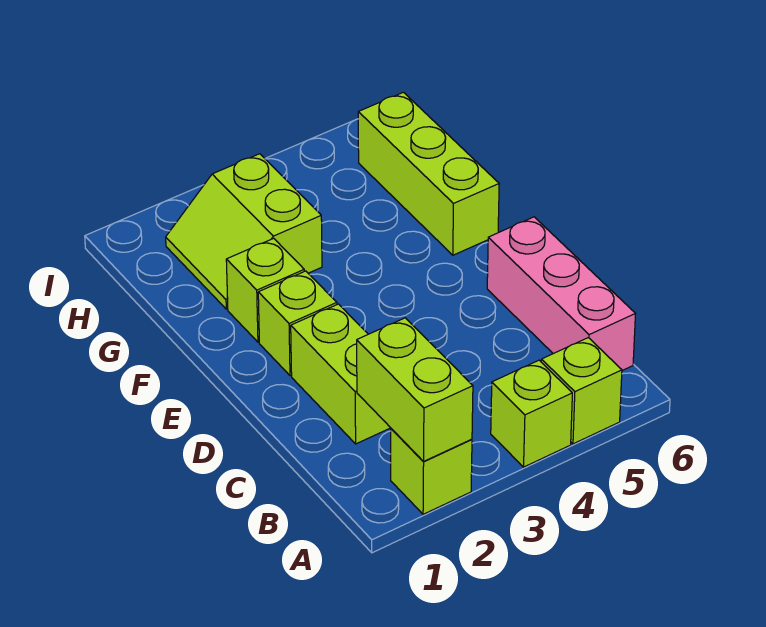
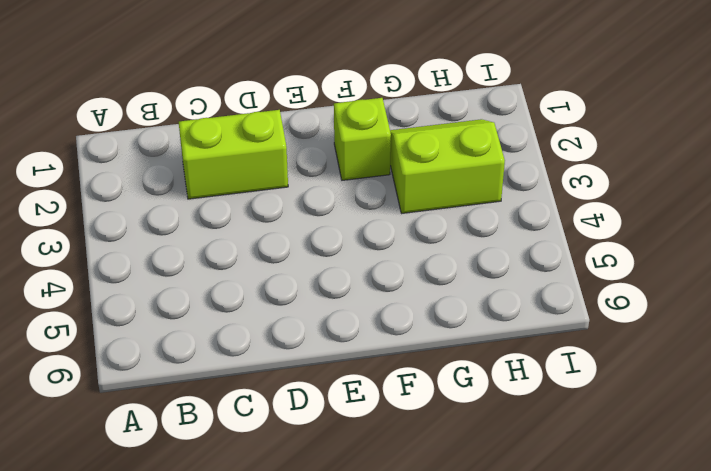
none -> lime brick A2 level 1
none -> lime brick A4 level 1

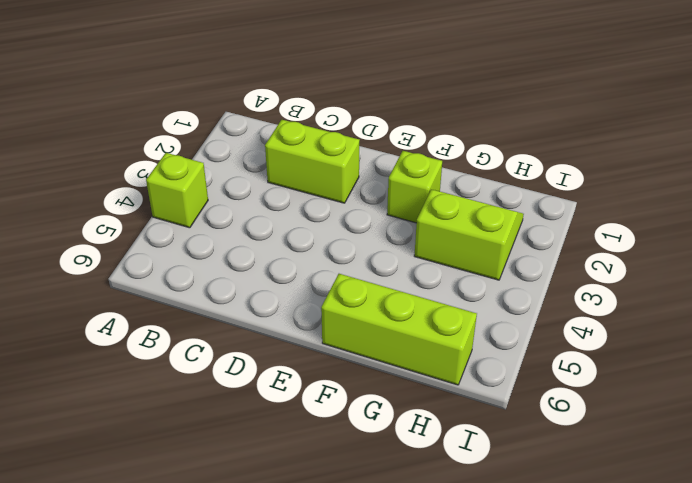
none -> lime brick A2 level 1
none -> lime brick A5 level 1

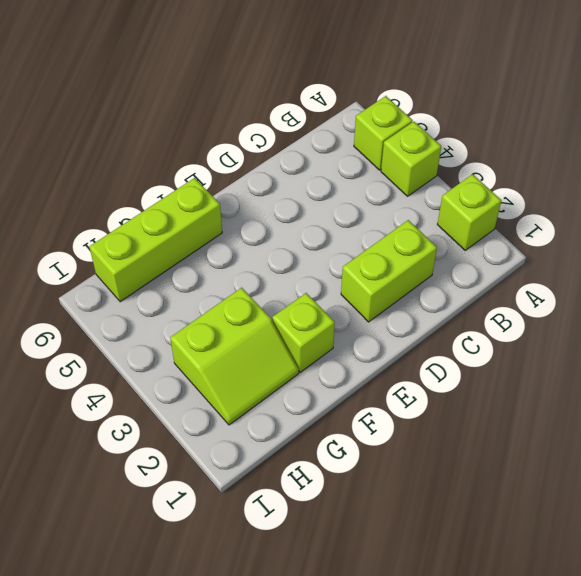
none -> pink brick B6:D6 level 1
none -> lime brick E2 level 1

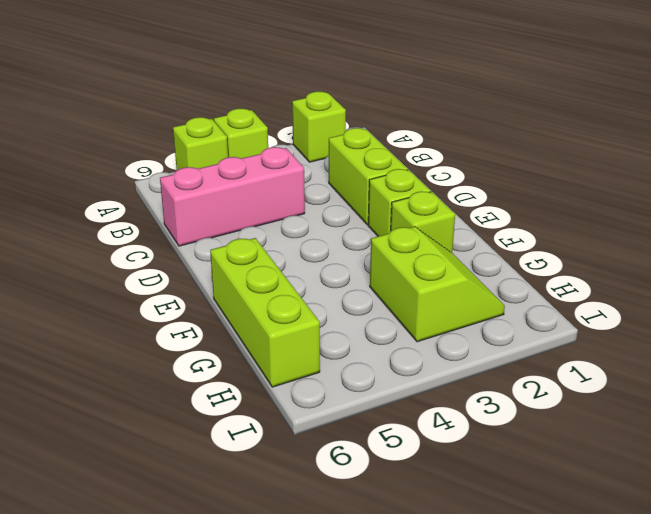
pink brick C4:C6 level 1 -> pink brick B6:D6 level 1
none -> lime brick A2:B2 level 2

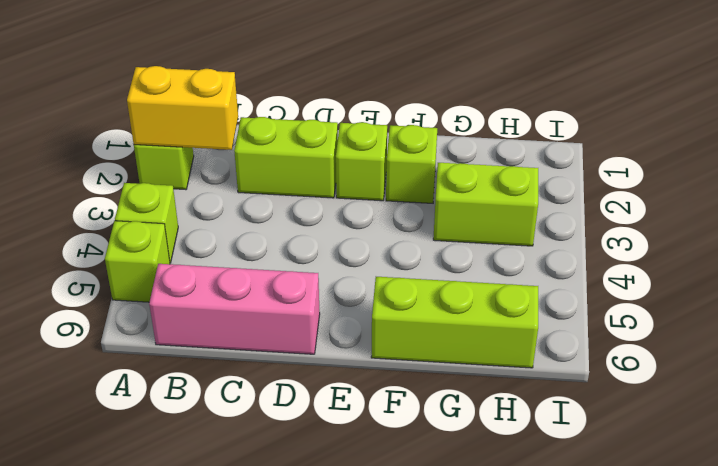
yellow brick A2:B2 level 2 -> lime brick A2:B2 level 2

